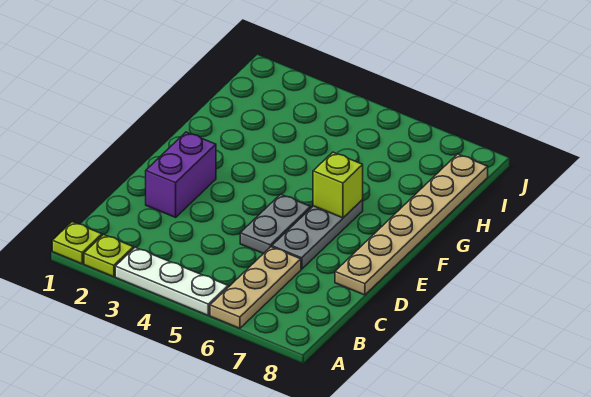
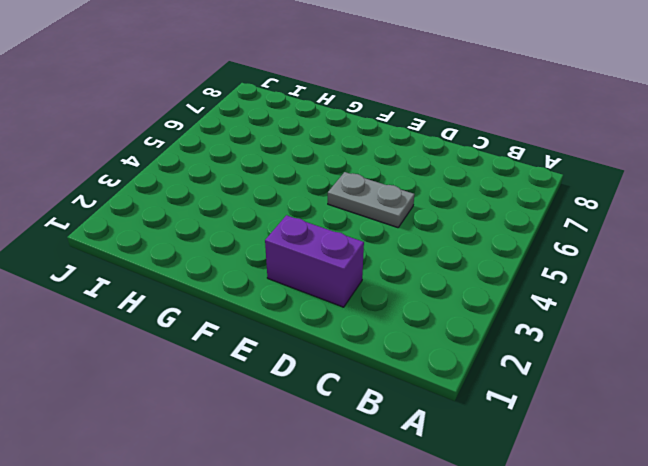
none -> lime plate A1 level 1
none -> lime plate A2 level 1

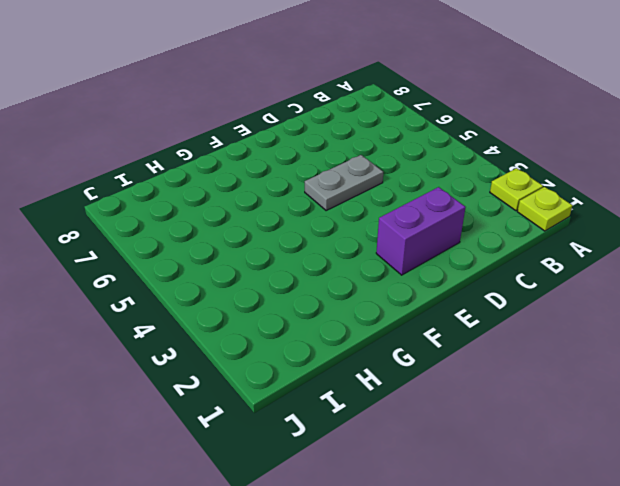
none -> white plate A3:A5 level 1
none -> tan plate A6:C6 level 1

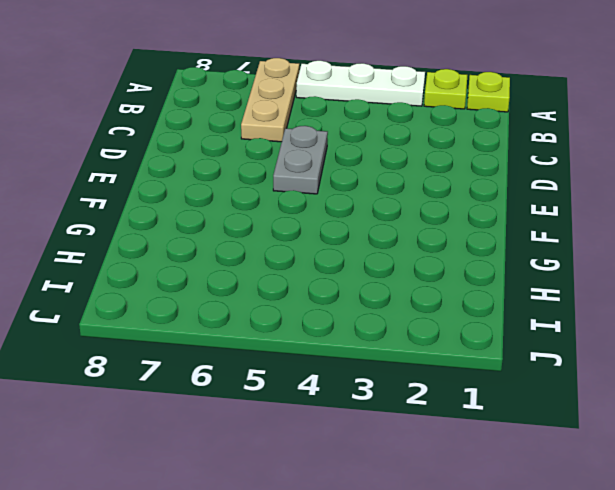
none -> purple brick D2:E2 level 1
none -> grey plate D6:F6 level 1

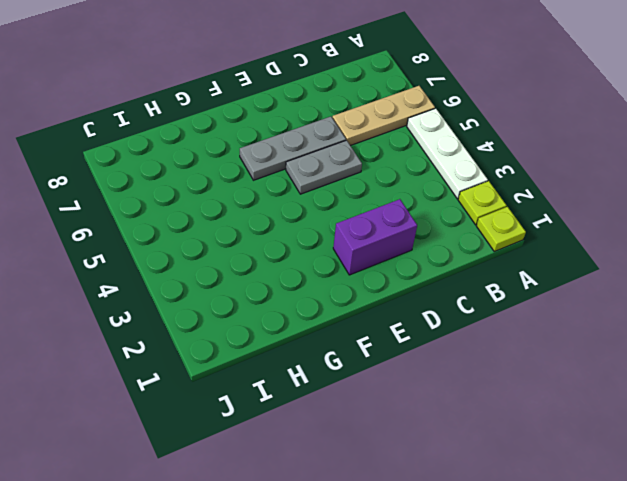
none -> tan plate D8:I8 level 1
none -> lime brick F6 level 2

